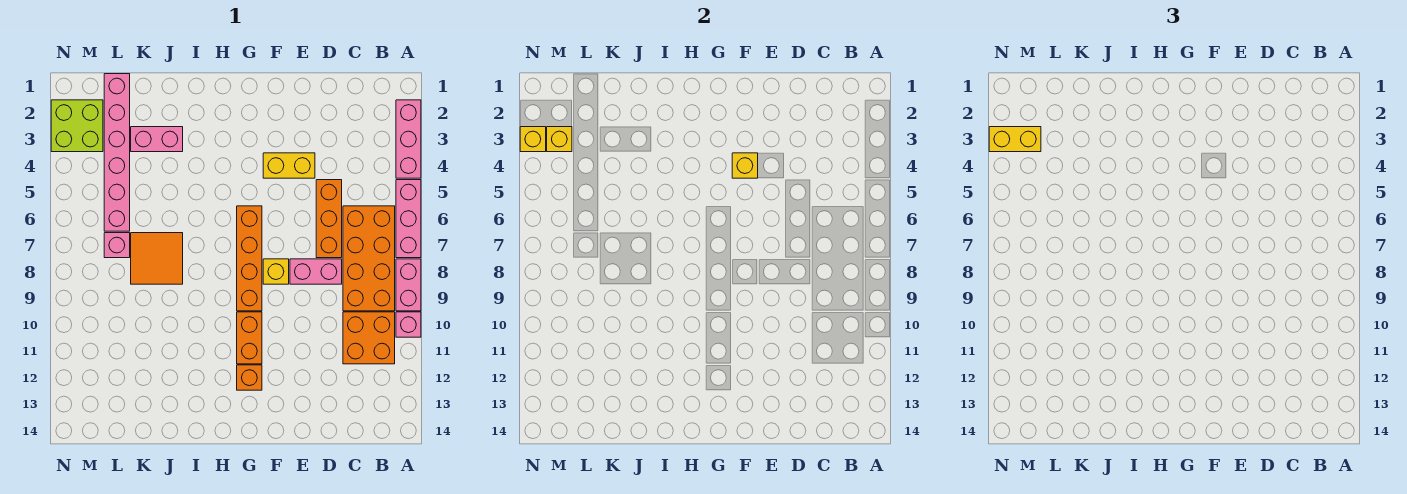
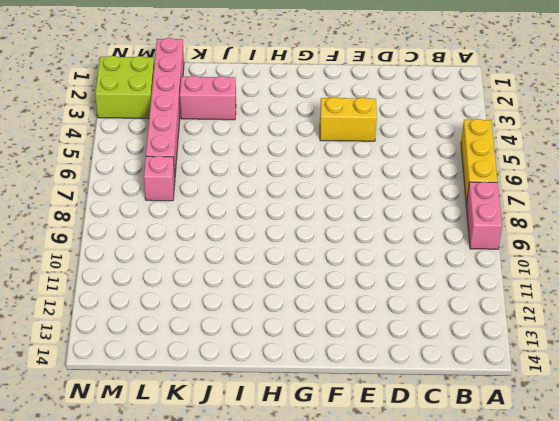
yellow brick A5:A7 level 1 -> pink brick A5:A7 level 1
none -> pink brick A2:A4 level 1
none -> pink brick A10 level 1
none -> orange brick B6:C9 level 1

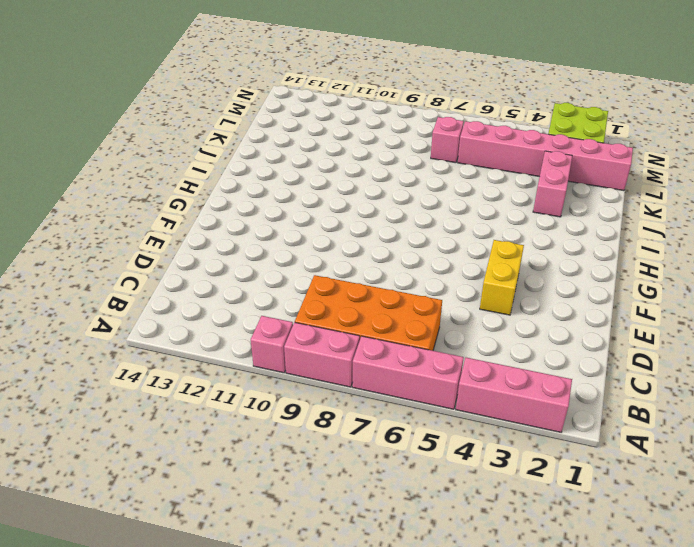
none -> orange brick B10:C11 level 1
none -> orange brick D5:D7 level 1
none -> pink brick D8:E8 level 1

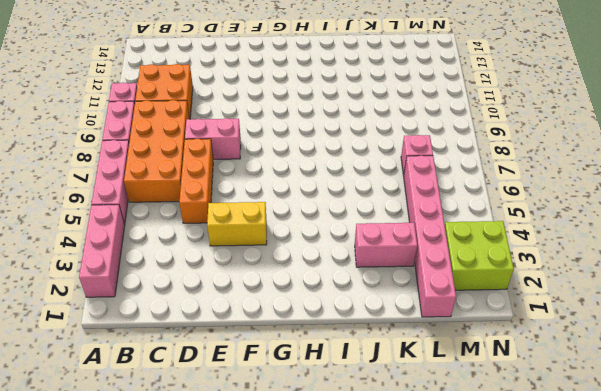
none -> yellow brick F8 level 1
none -> orange brick G6:G9 level 1
none -> orange brick G10:G11 level 1

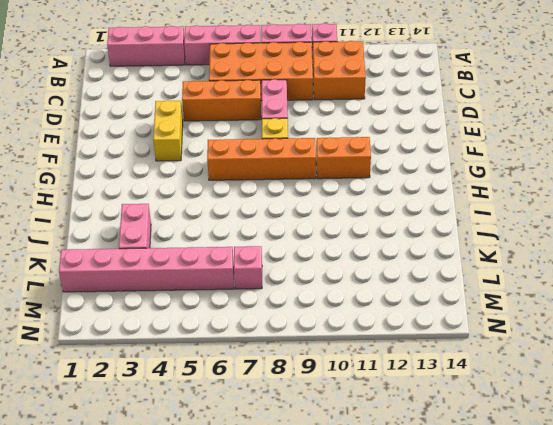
none -> orange brick G12 level 1
none -> orange tile J7:K8 level 1
none -> lime brick M2:N3 level 1

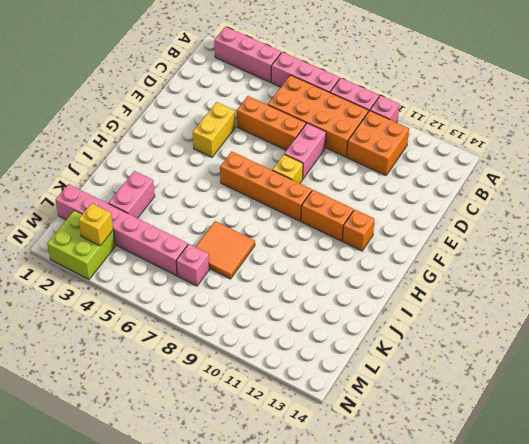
none -> yellow brick F4 level 2
none -> yellow brick N3 level 2
none -> yellow brick M3:N3 level 3

